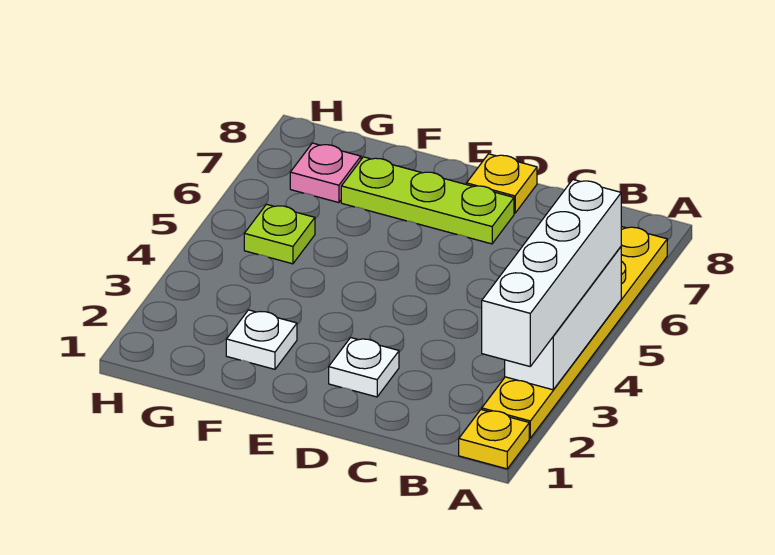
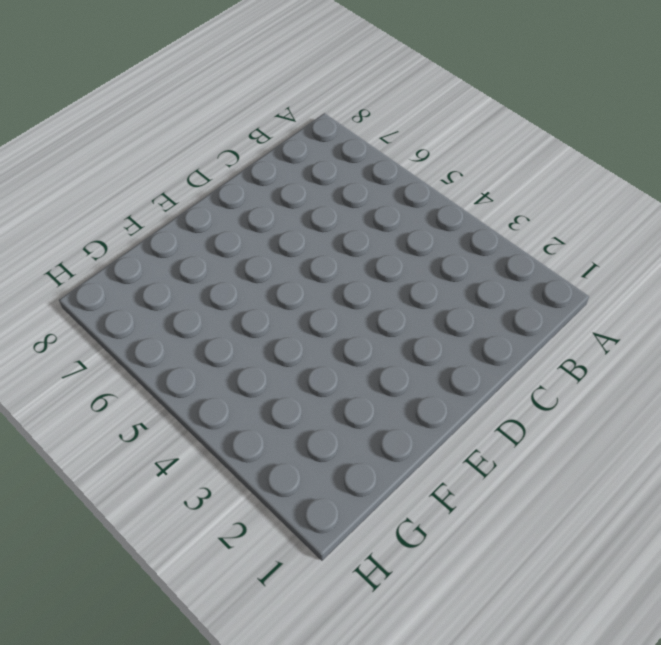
none -> yellow plate A1 level 1
none -> yellow plate A2:A7 level 1

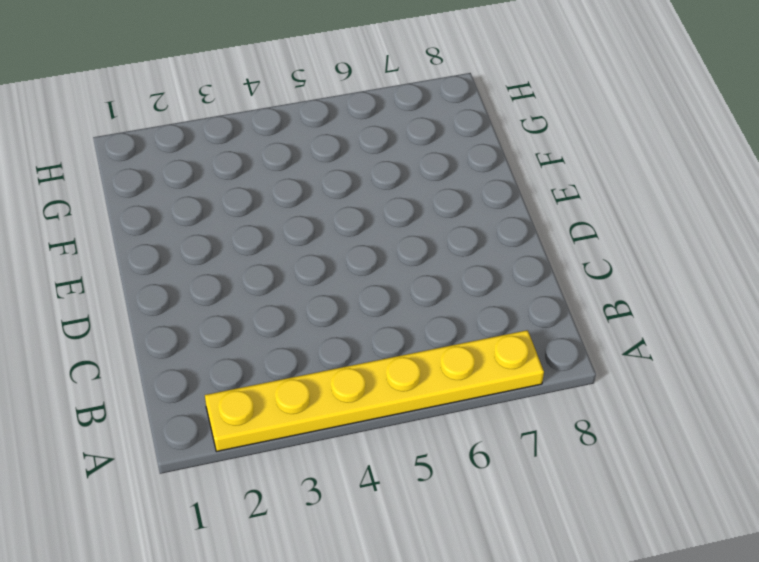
none -> yellow plate A1 level 1
none -> white plate D2 level 1

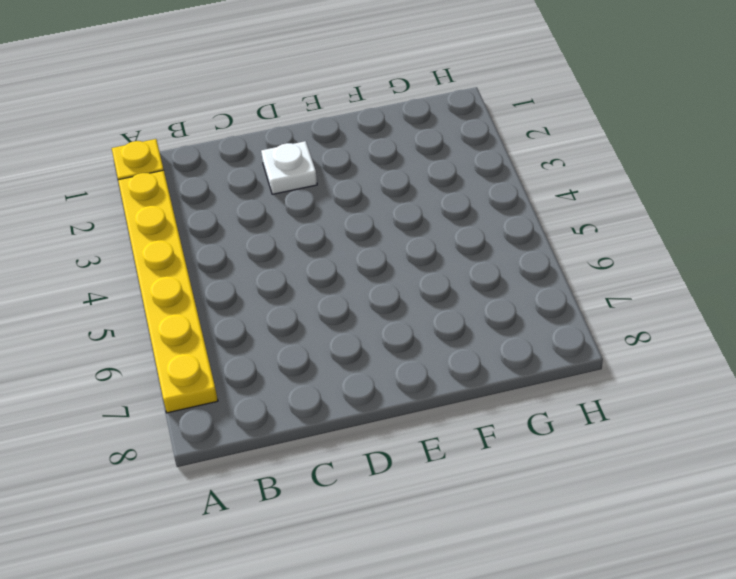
none -> lime plate D7:F7 level 1
none -> yellow plate D8 level 1

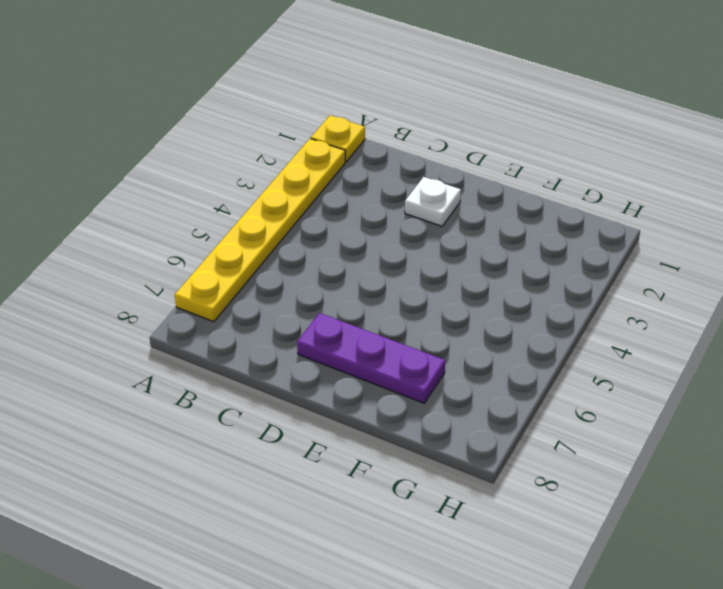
purple plate D7:F7 level 1 -> lime plate D7:F7 level 1
none -> yellow plate D8 level 1
none -> white plate F2 level 1

